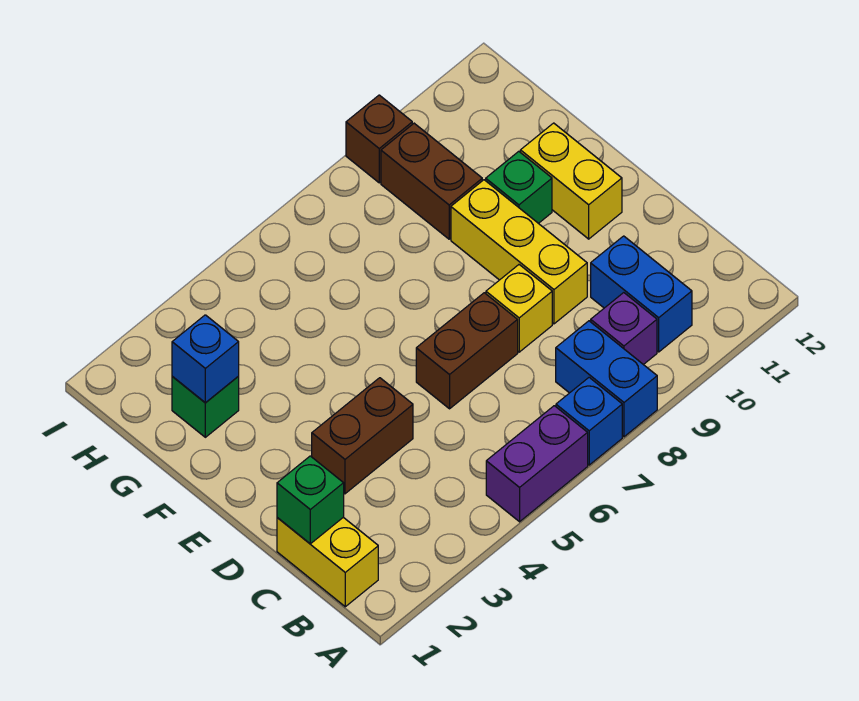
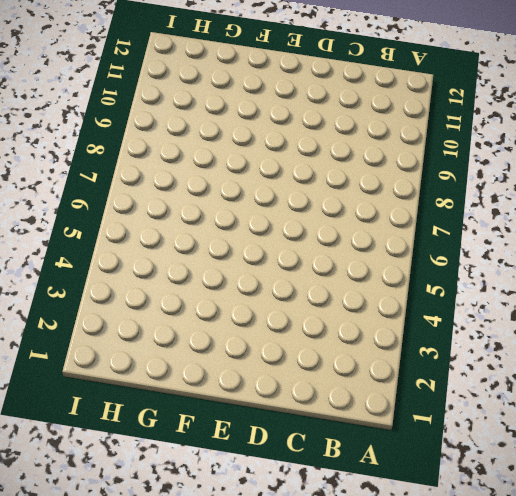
none -> purple brick A5:A6 level 1
none -> blue brick A7 level 1
none -> blue brick A8:B8 level 1

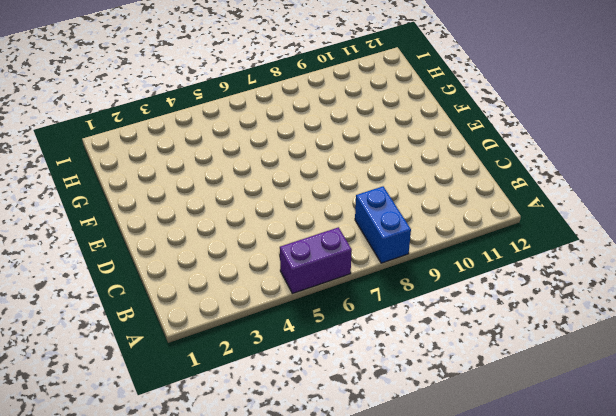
none -> blue brick A7 level 1
none -> yellow brick B1:C1 level 1
none -> purple brick B9 level 1

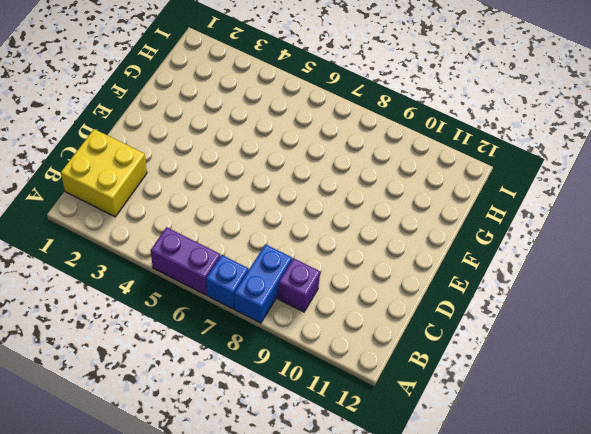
yellow brick B1:C2 level 1 -> yellow brick B1:C1 level 1
none -> blue brick B10:C10 level 1
none -> brown brick D3:D4 level 1
none -> brown brick D6:D7 level 1

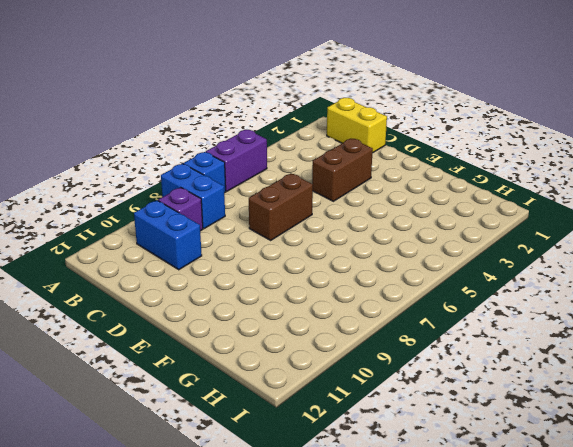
none -> yellow brick D8 level 1
none -> yellow brick D9:F9 level 1
none -> yellow brick E11:F11 level 1

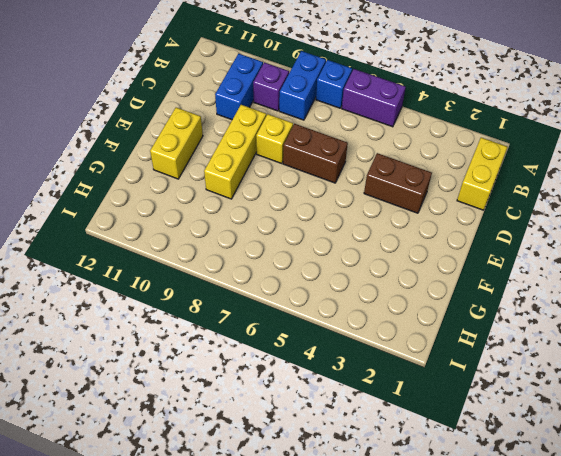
none -> green brick F10 level 1
none -> green brick G2 level 1
none -> brown brick G9:H9 level 1

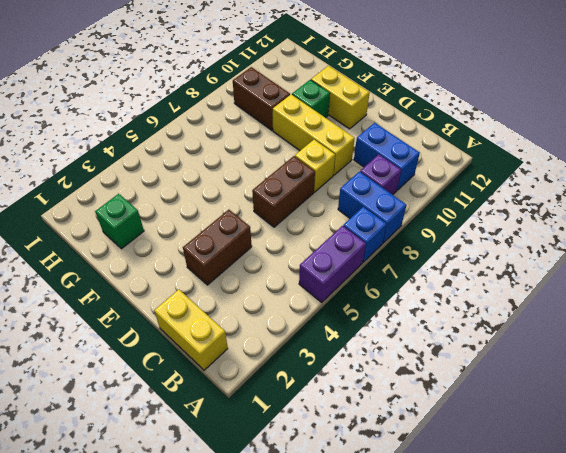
none -> brown brick I9 level 1
none -> green brick C1 level 2
none -> blue brick G2 level 2

